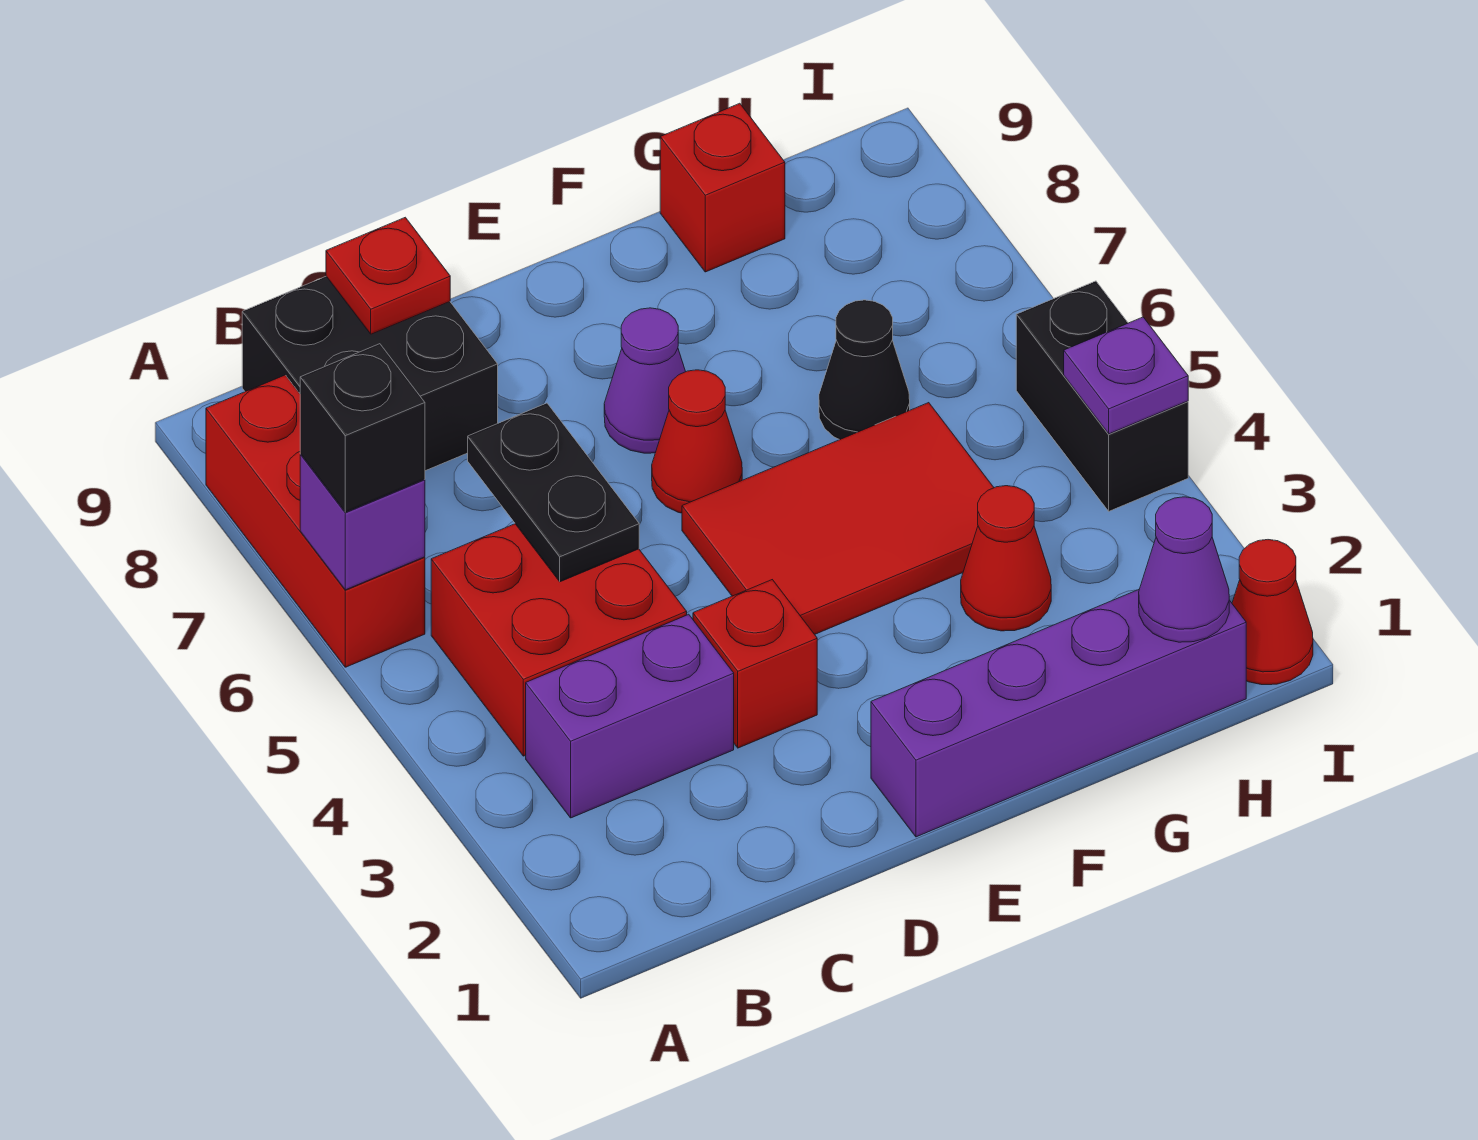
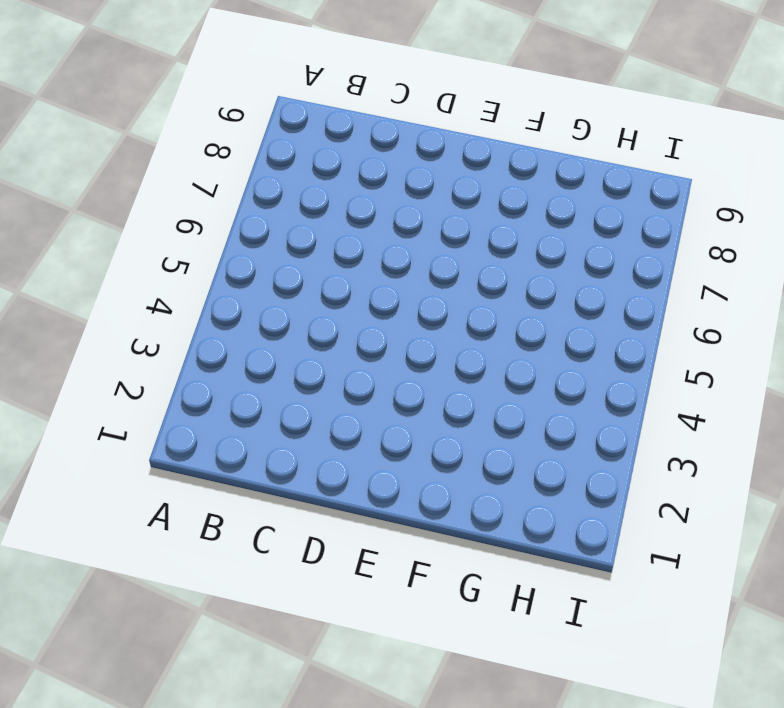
none -> red brick A6:A8 level 1
none -> purple brick B3:C3 level 1
none -> red brick B4:C5 level 1

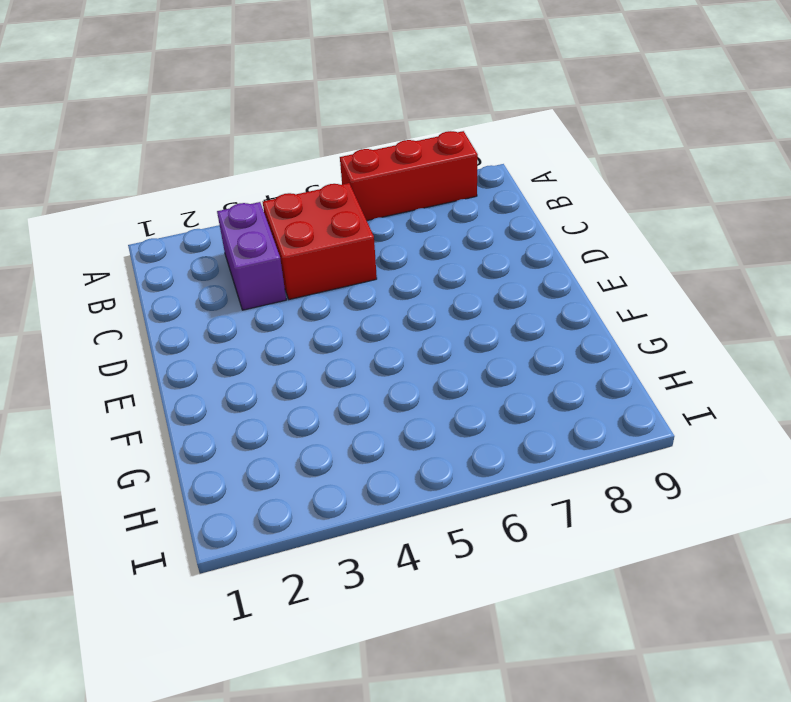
none -> black brick B8:C9 level 1
none -> red brick D3 level 1
none -> purple brick E1:H1 level 1

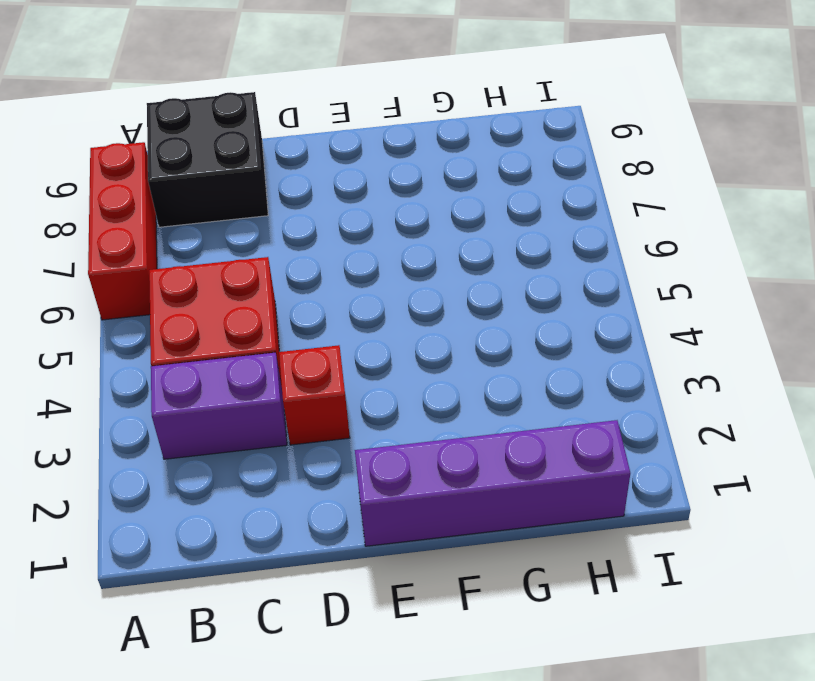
none -> red tile E4:G5 level 1
none -> red cone E6 level 1
none -> purple cone E7 level 1

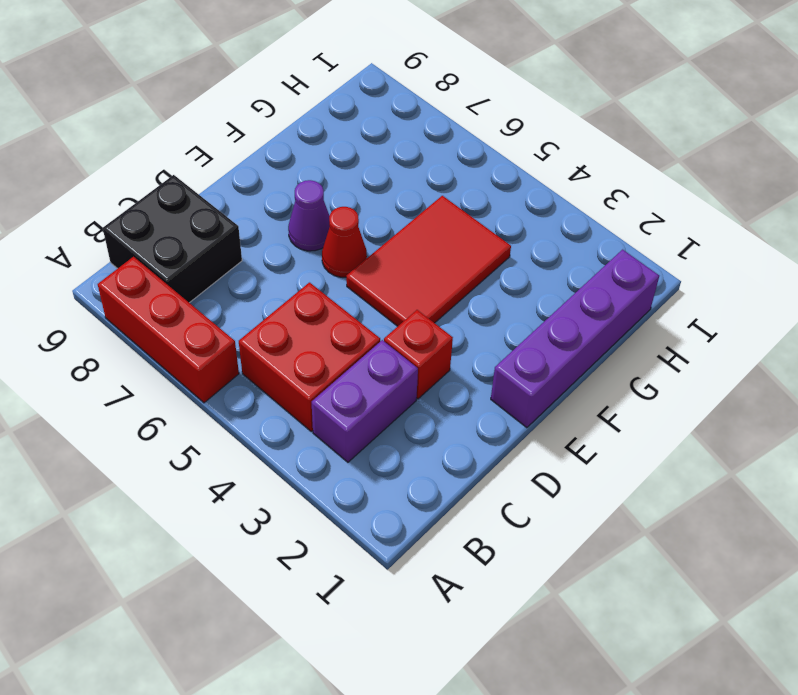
none -> red cone G3 level 1
none -> black cone G6 level 1
none -> red brick G9 level 1

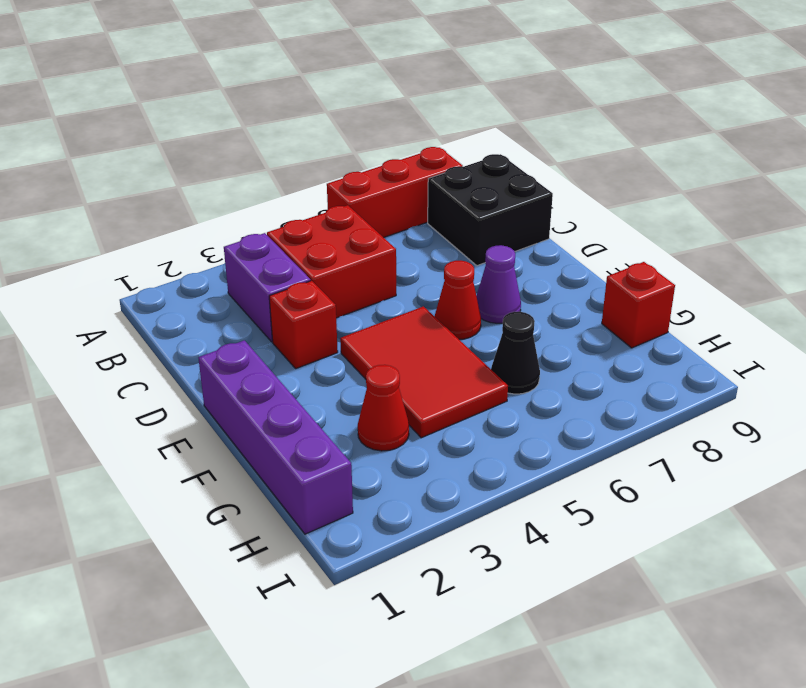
none -> red cone I1 level 1
none -> black brick I4:I5 level 1
none -> purple brick A6 level 2

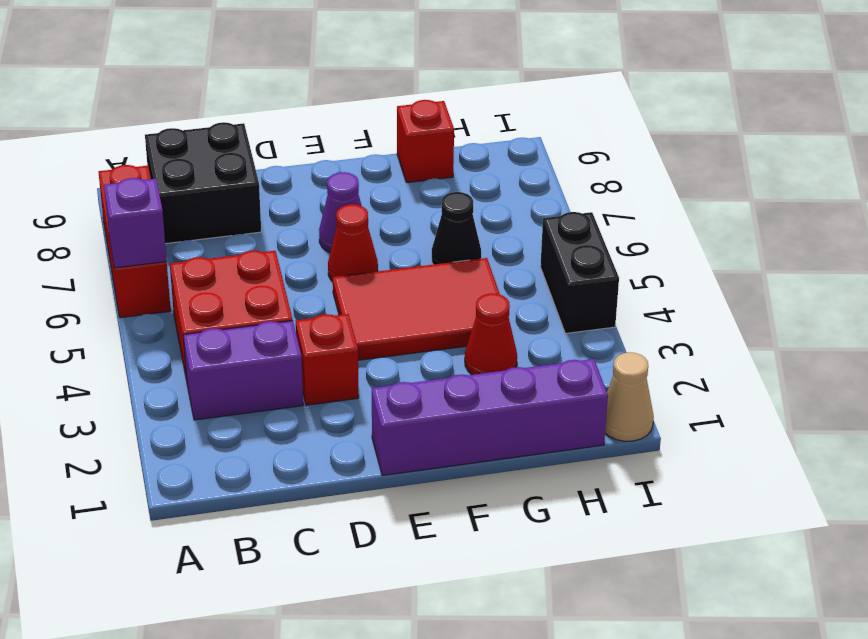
tan cone I1 level 1 -> red cone I1 level 1
none -> black plate C5:C6 level 2
none -> red plate C9 level 2
none -> purple cone H1 level 2

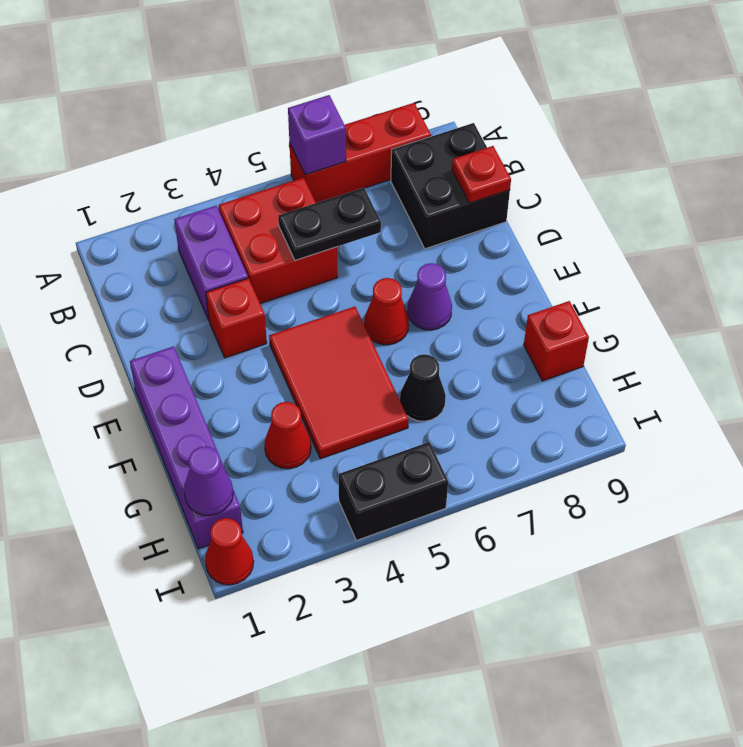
none -> purple plate I4 level 2
none -> black brick A6 level 3

